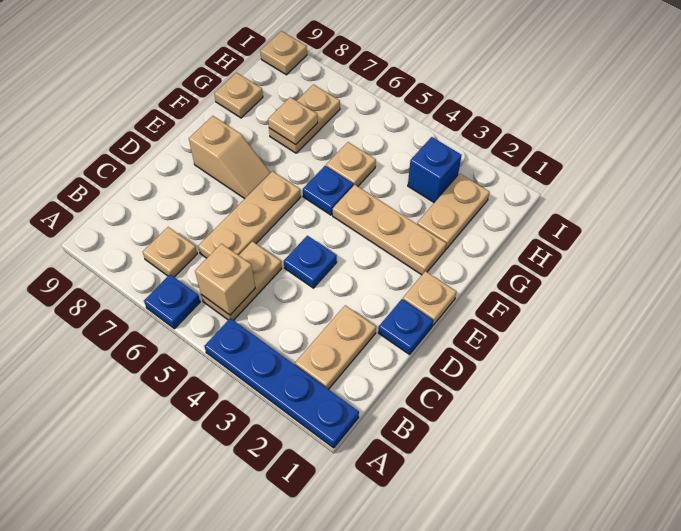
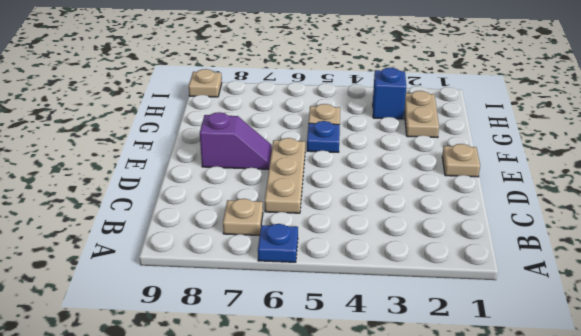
purple slope E7:E8 level 1 top 8 -> tan slope E7:E8 level 1 top 8
none -> blue plate A1:A4 level 1
none -> tan plate B2:C2 level 1
none -> tan plate B5:C5 level 1

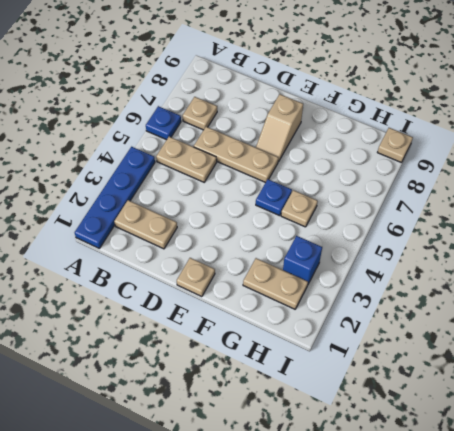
none -> blue plate D1 level 1
none -> blue plate D4 level 1
none -> tan plate F2:F4 level 1

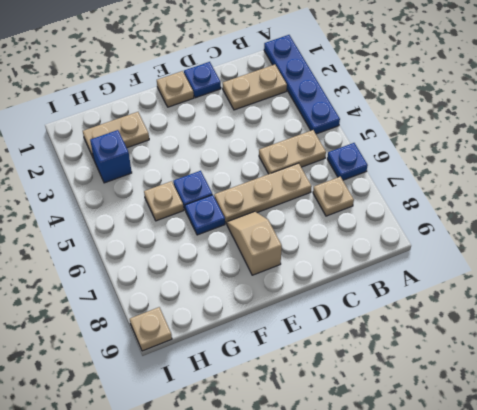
blue plate F6 level 1 -> blue plate D4 level 1
none -> tan plate F2:F4 level 1
none -> tan plate G7:H7 level 1
none -> tan plate G9 level 1

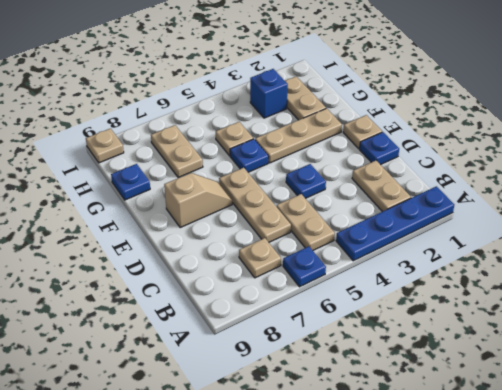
blue plate G9 level 1 -> tan plate G9 level 1
none -> tan brick B5 level 2
none -> tan plate G7 level 2

